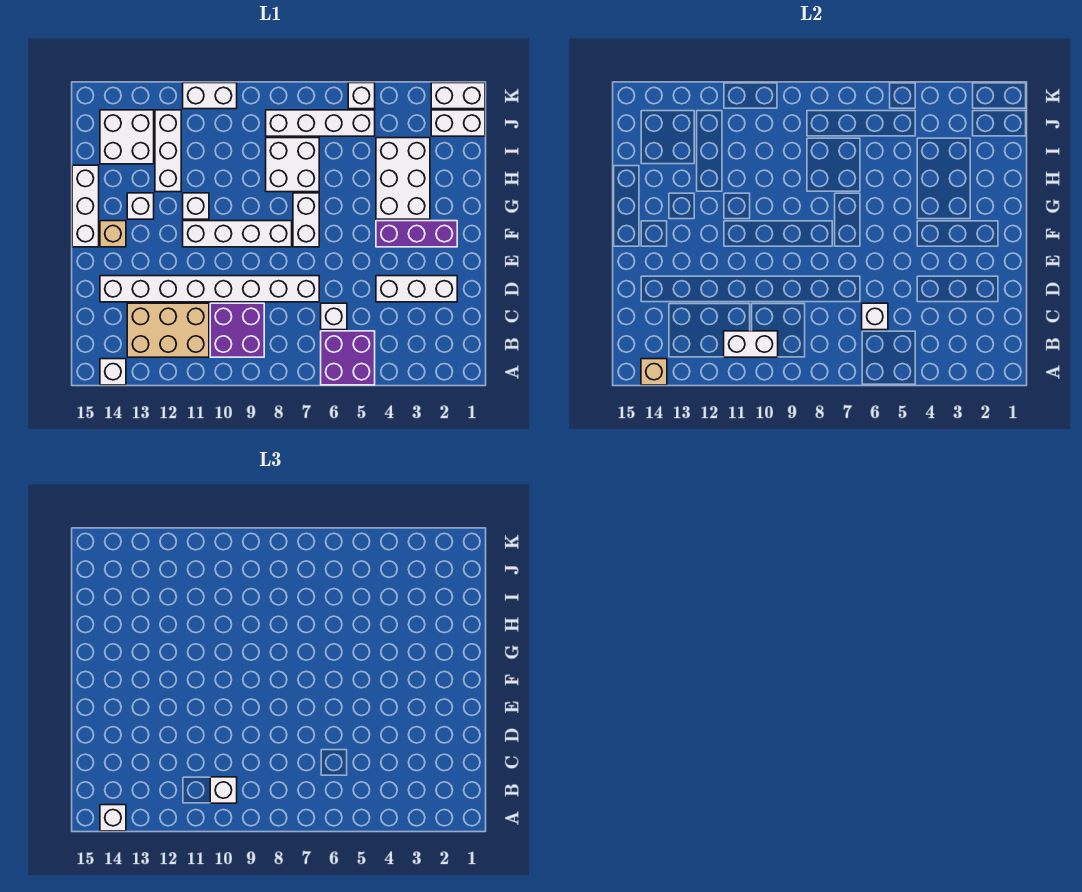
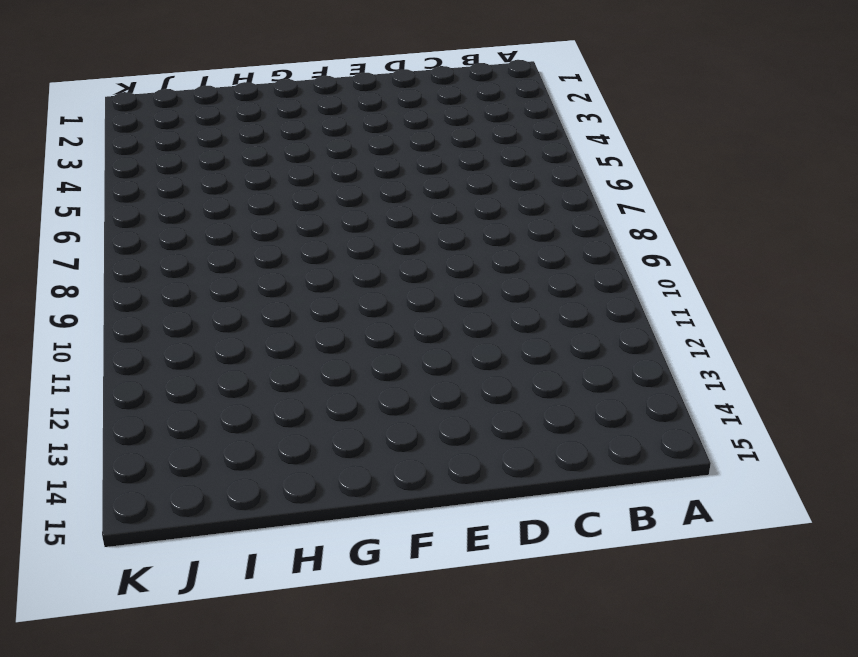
none -> purple brick A5:B6 level 1
none -> white brick A14 level 1
none -> purple brick B9:C10 level 1

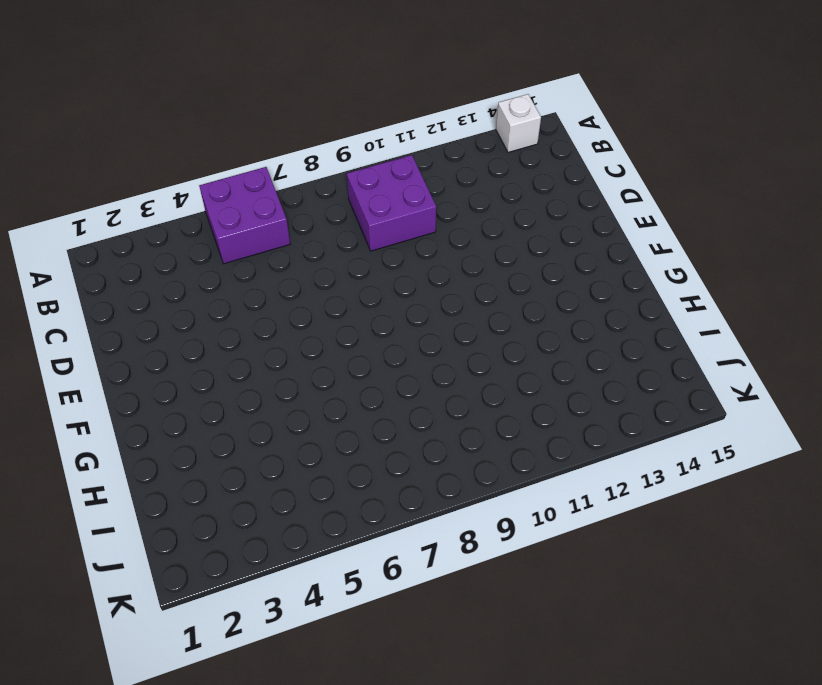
none -> tan brick B11:C13 level 1
none -> white brick C6 level 1
none -> white brick D2:D4 level 1

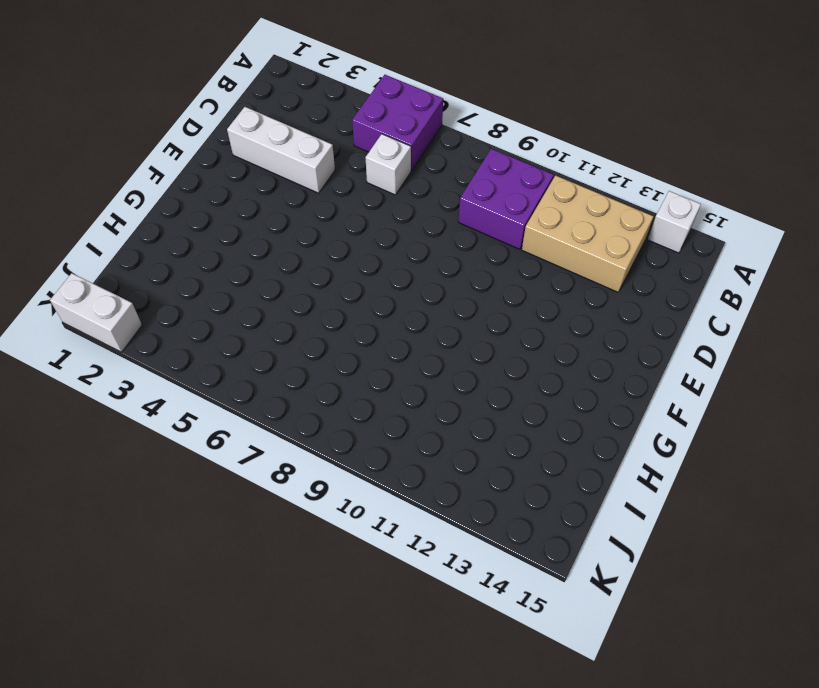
none -> white brick D7:D14 level 1
none -> purple brick F2:F4 level 1
none -> white brick F7:G7 level 1

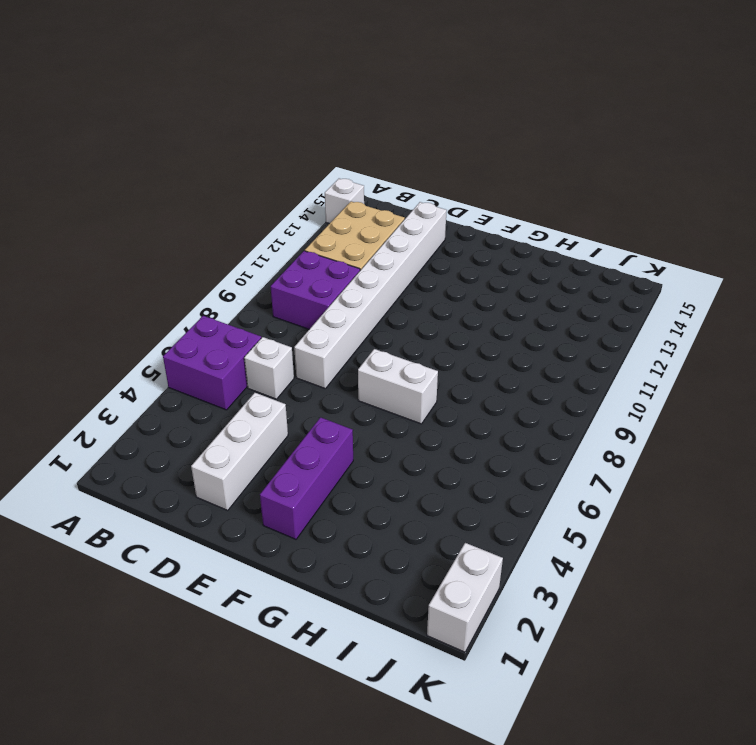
none -> white brick F8:F11 level 1
none -> tan brick F14 level 1
none -> white brick F15:H15 level 1

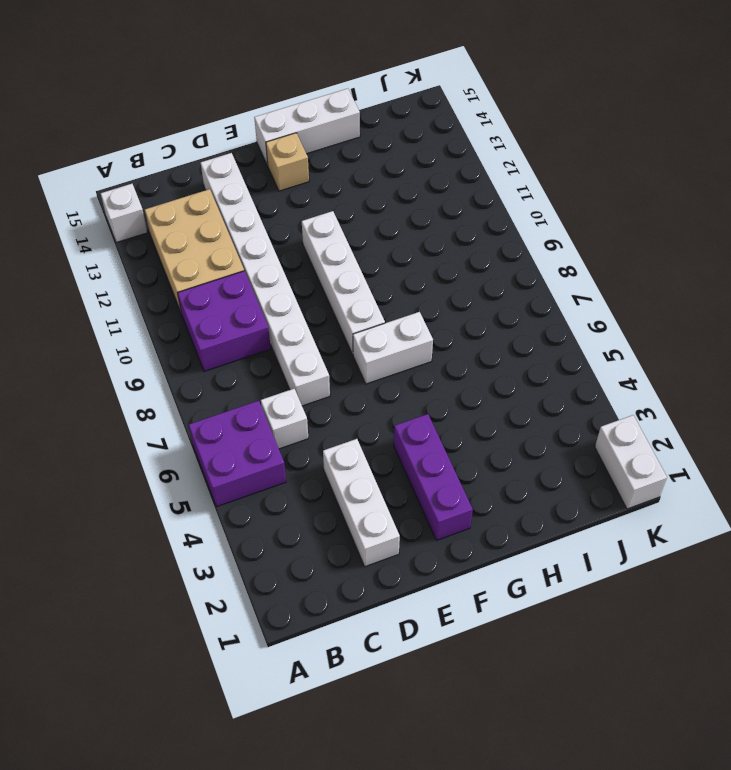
none -> white brick G3:I4 level 1
none -> white brick G11 level 1
none -> white brick G13 level 1

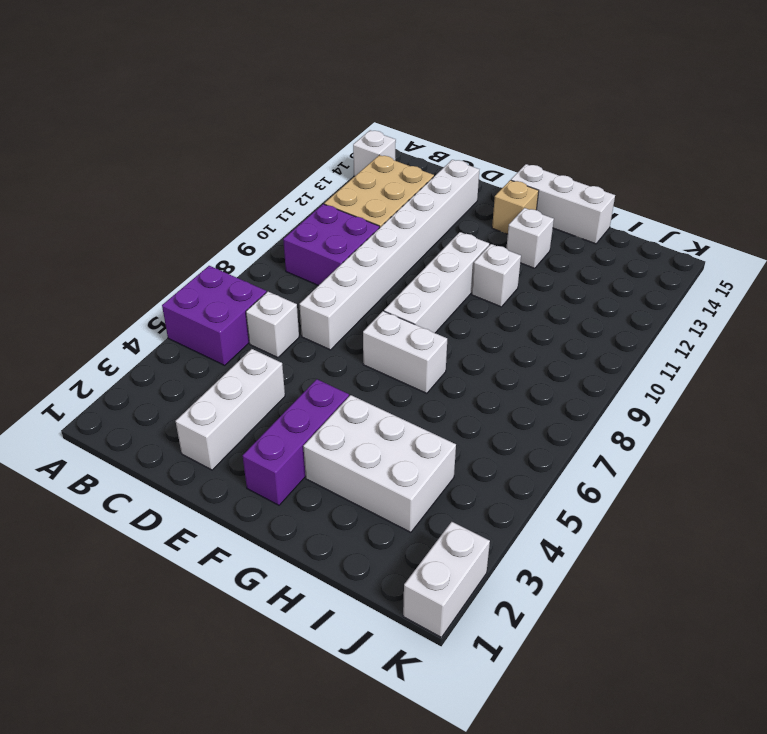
none -> white brick H7:I8 level 1
none -> white brick H12:J12 level 1
none -> white brick I13:J14 level 1

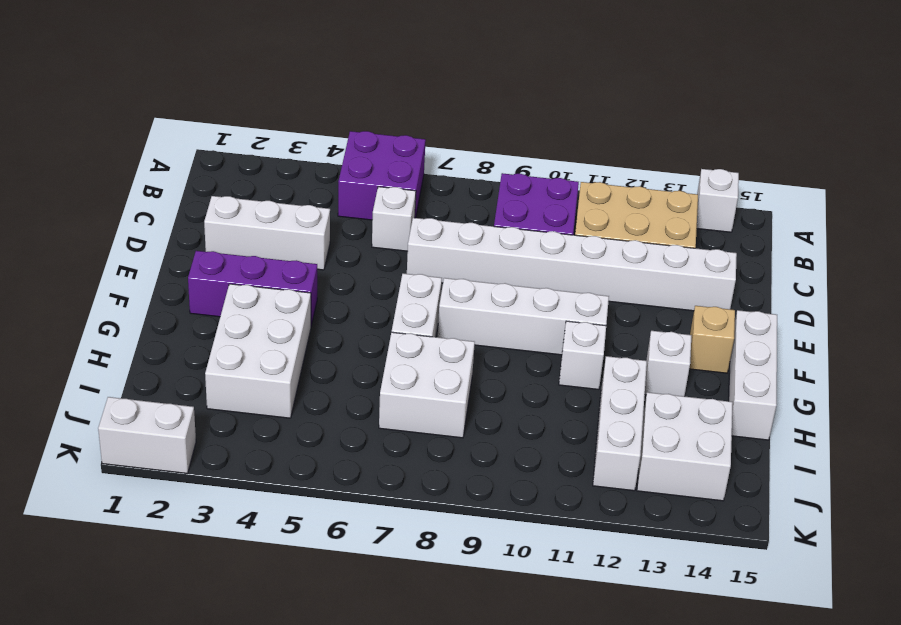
none -> white brick J1:J2 level 1
none -> white brick J5:J8 level 1
none -> white brick K5 level 1

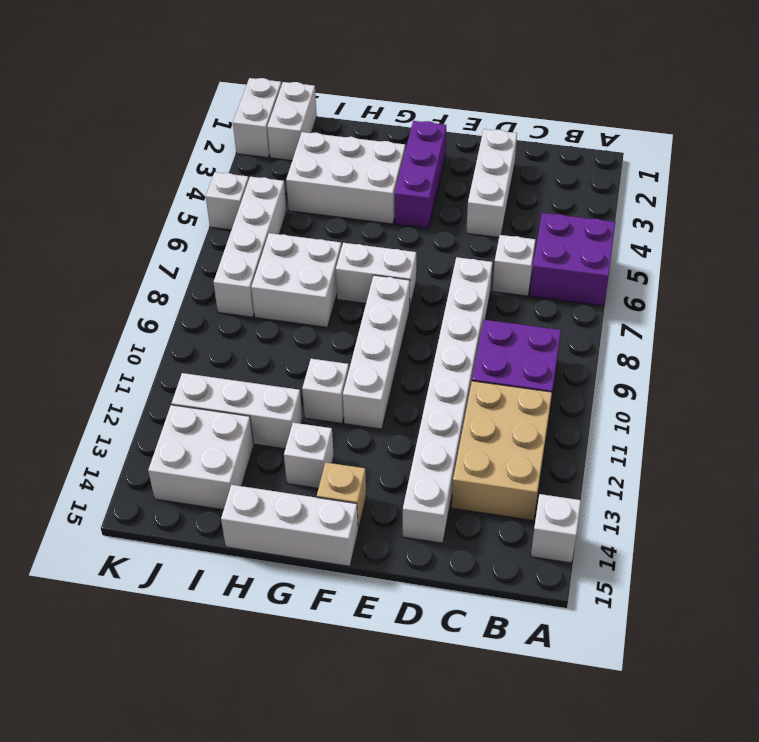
none -> white brick K10:K11 level 1
none -> tan brick A14 level 2
none -> white brick B10:B11 level 2

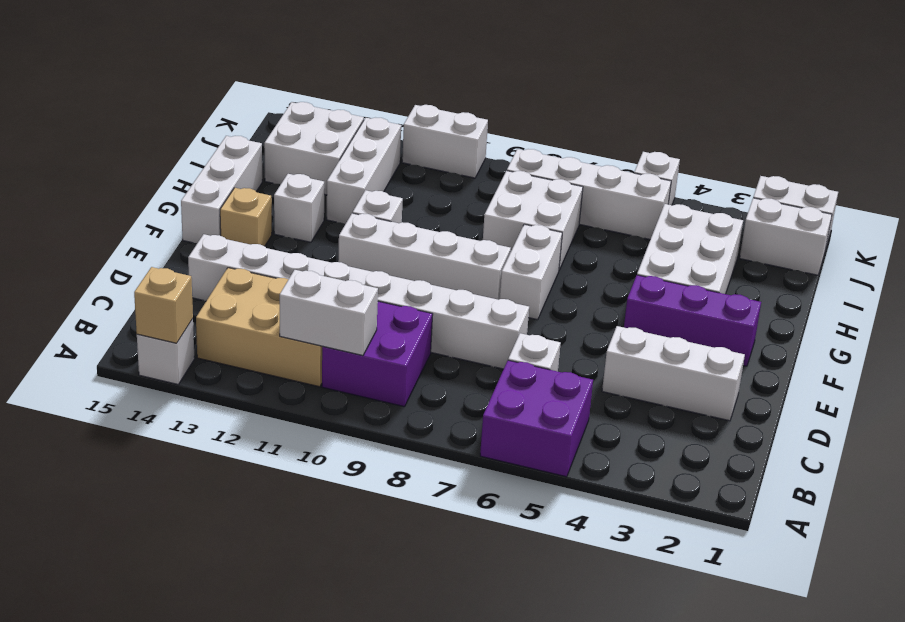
none -> white brick C6 level 2
none -> white brick A14 level 3
none -> white brick B10 level 3

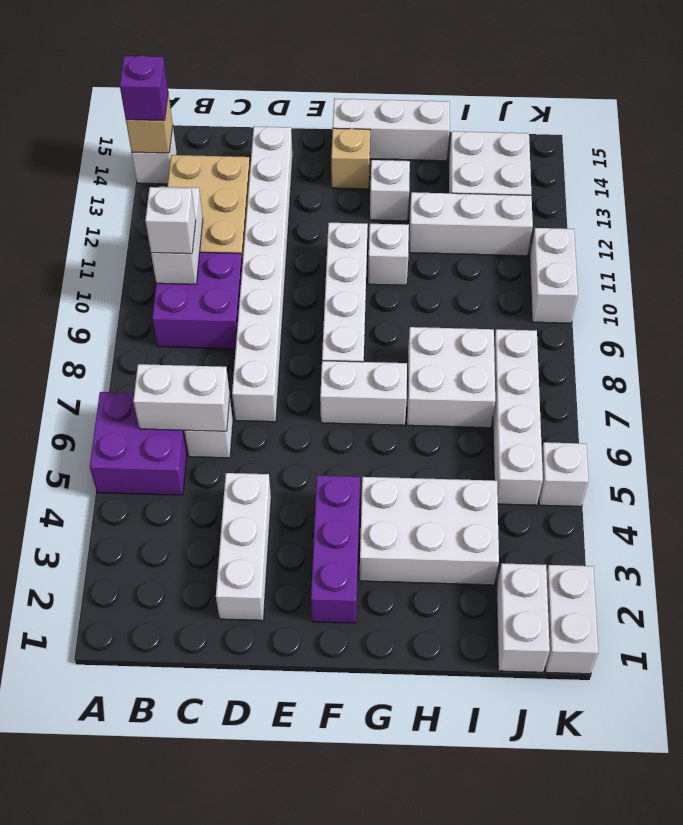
purple brick A14 level 3 -> white brick A14 level 3
white brick B6:C6 level 2 -> white brick C6 level 2

